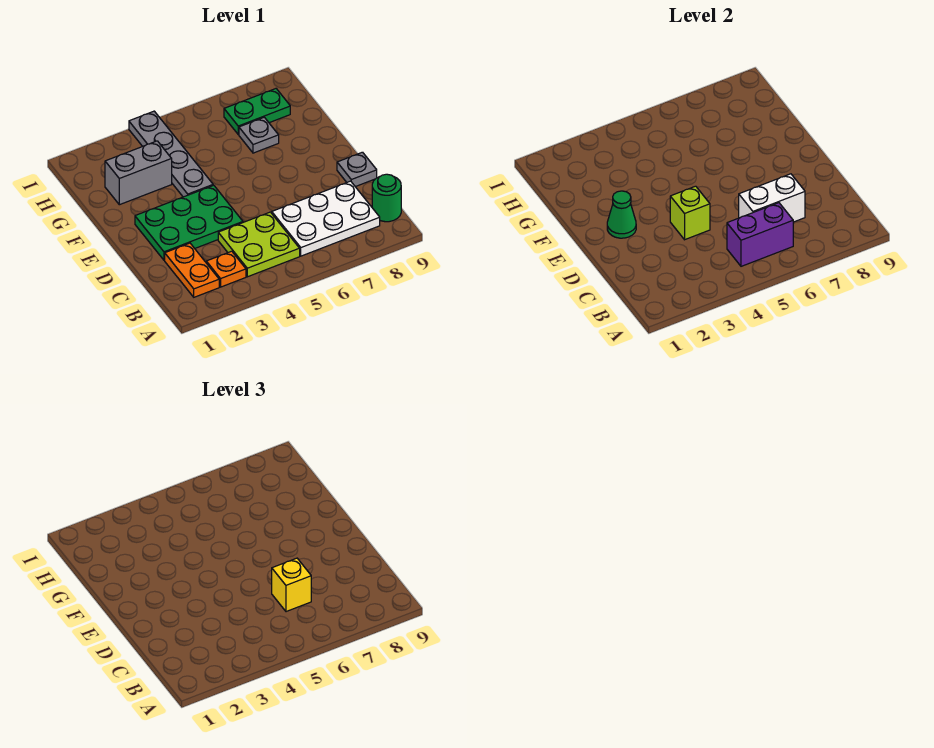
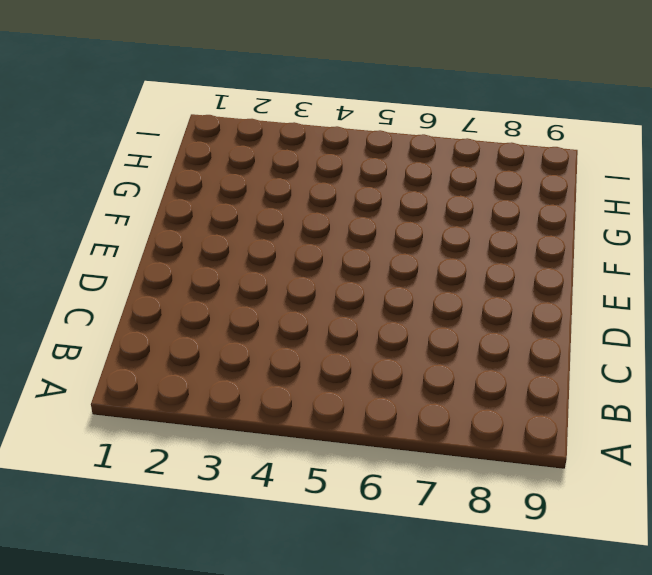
none -> orange plate B2:C2 level 1
none -> orange plate B3 level 1
none -> lime plate B4:C5 level 1

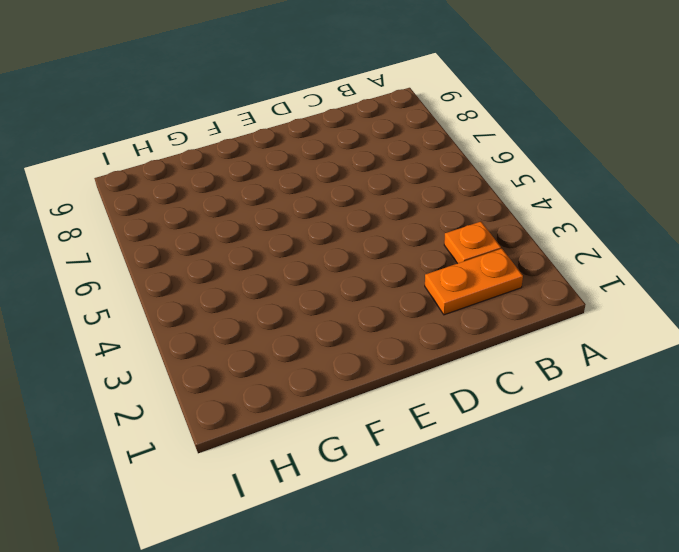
none -> lime plate B4:C5 level 1
none -> white plate B6:C8 level 1
none -> green round brick B9 level 1

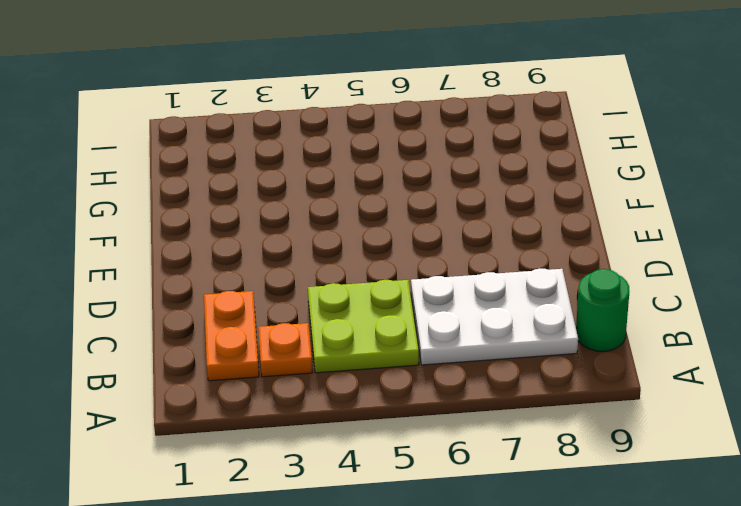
none -> green plate D2:E4 level 1
none -> grey plate D9 level 1
none -> grey plate F4:I4 level 1

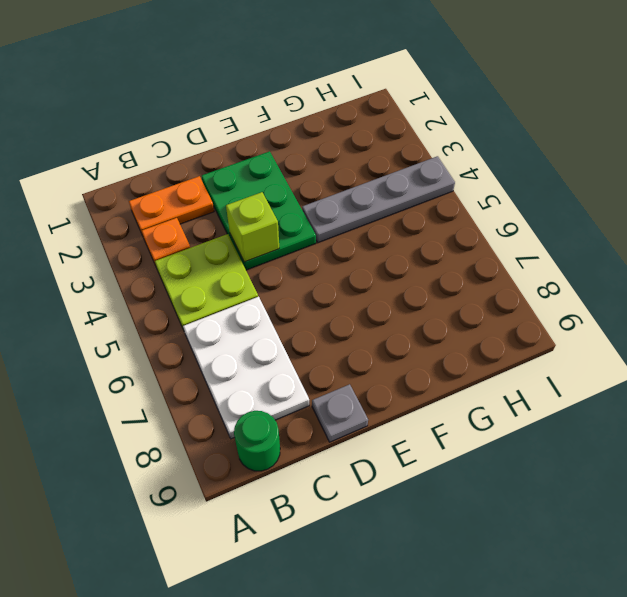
none -> grey brick G2:G3 level 1
none -> grey plate G7 level 1
none -> green plate H7:H8 level 1

